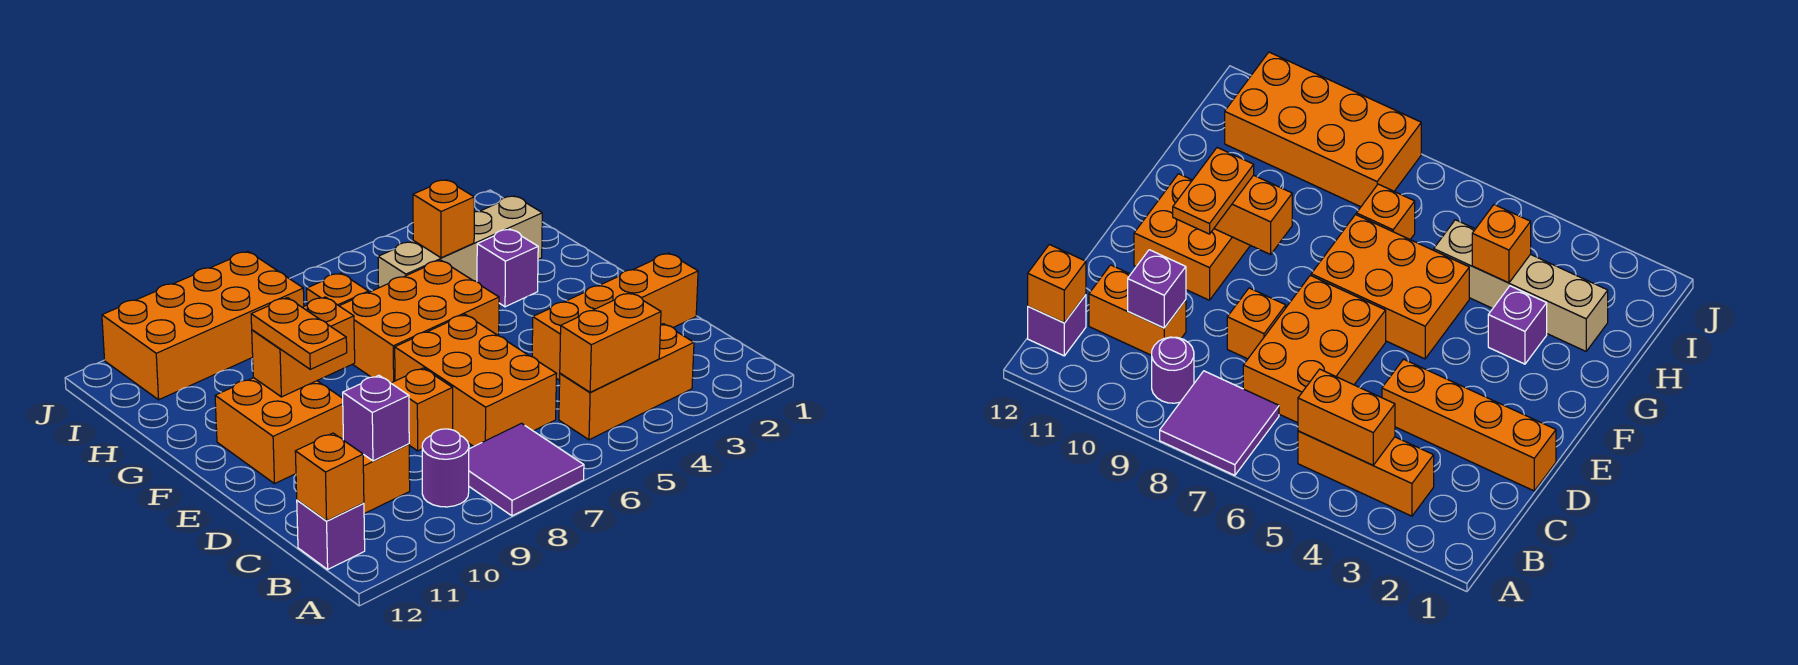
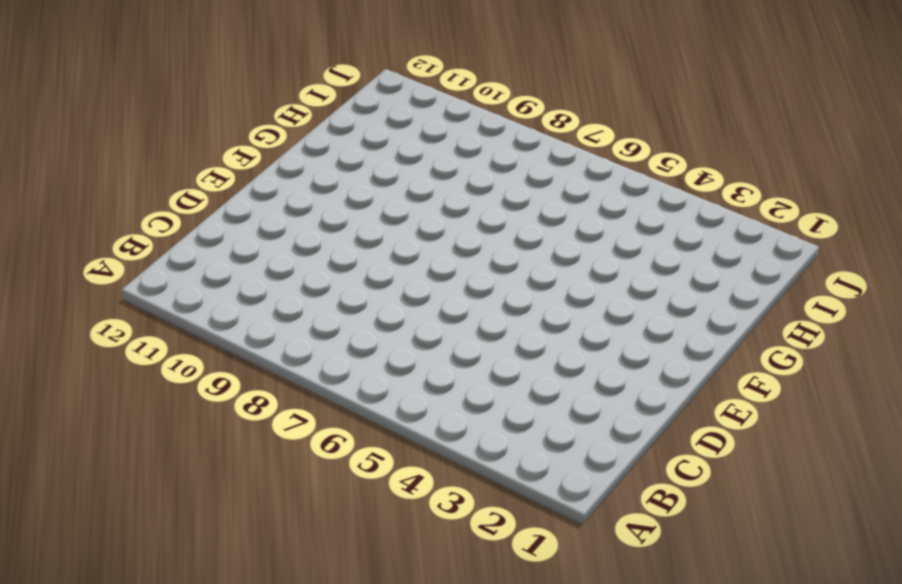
none -> purple tile A7:B8 level 1
none -> orange brick B3:B5 level 1
none -> purple round brick B9 level 1

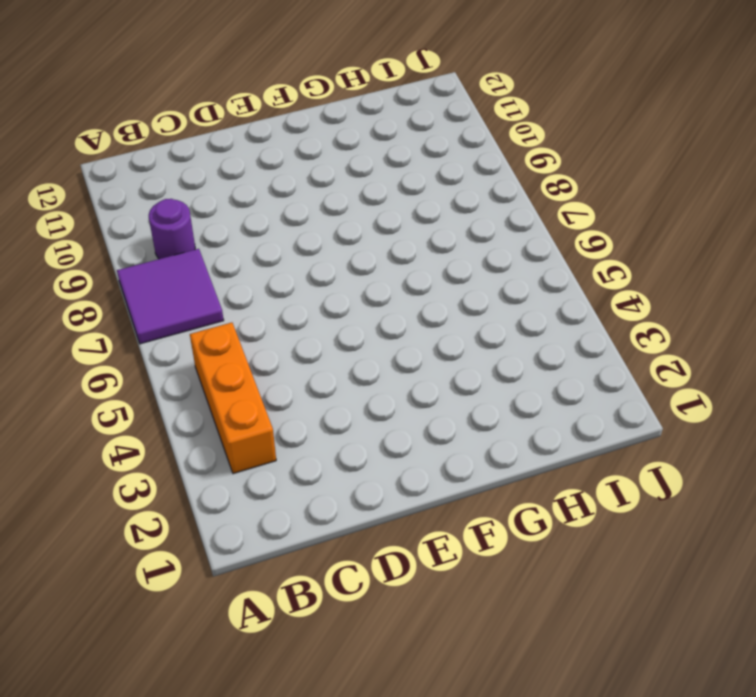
none -> purple brick B12 level 1
none -> orange brick C6:E7 level 1
none -> orange brick C10:C11 level 1

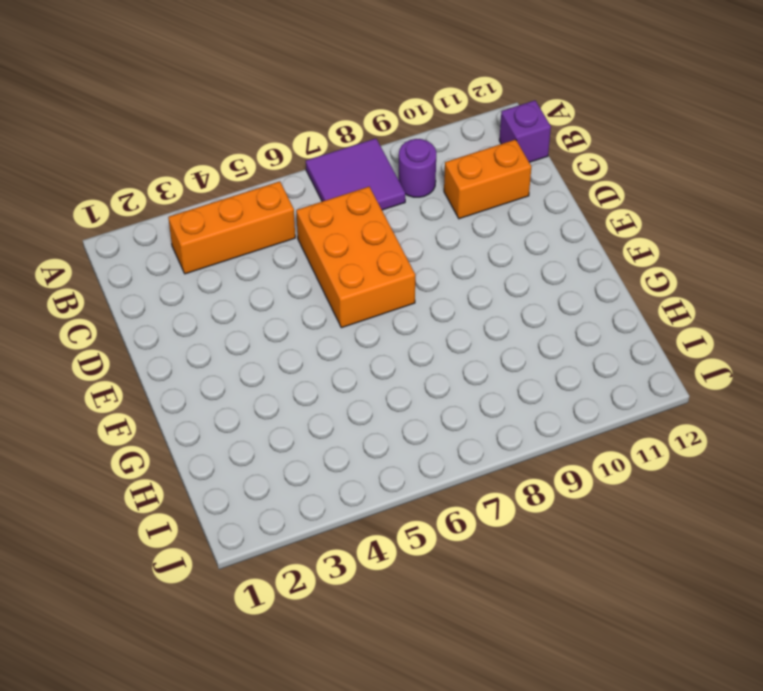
none -> orange brick D1:D4 level 1
none -> orange brick D8 level 1
none -> orange brick E10:F11 level 1

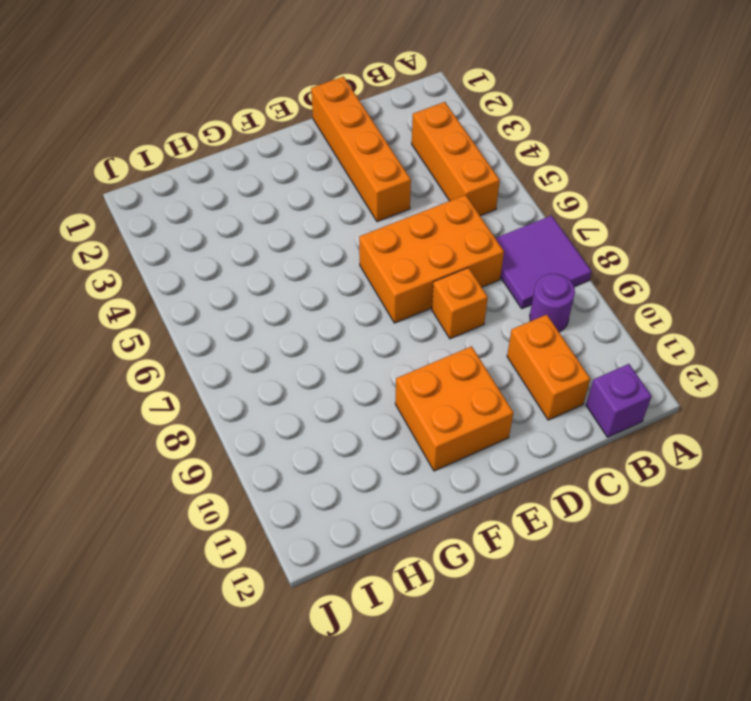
none -> orange brick F5:G7 level 1
none -> purple brick G3 level 1
none -> tan brick H2:H5 level 1

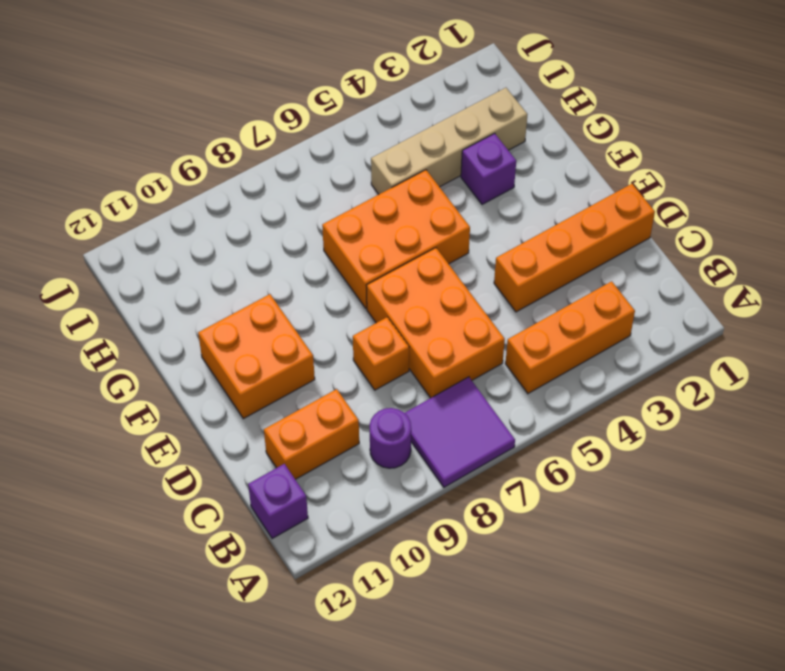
none -> orange brick H7 level 1
none -> orange brick I8:J11 level 1
none -> orange brick B4:B5 level 2

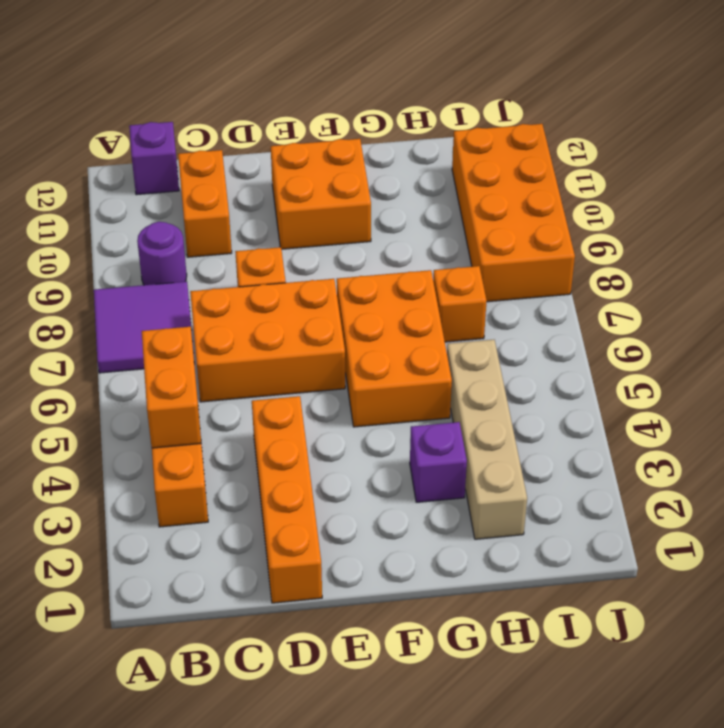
none -> orange brick B12 level 2
none -> purple brick C10 level 2
none -> orange brick F9:F10 level 2

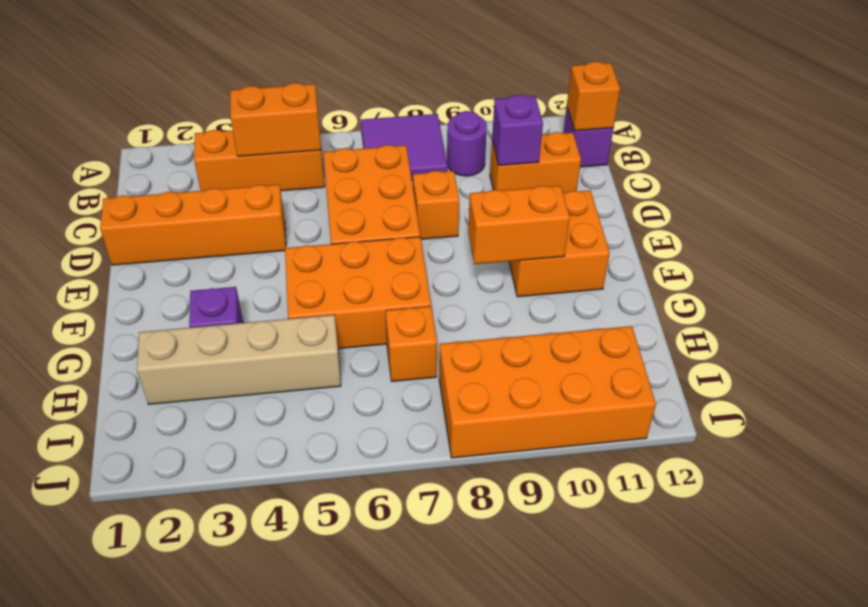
none -> orange brick H4 level 2
none -> orange plate E10:F10 level 3

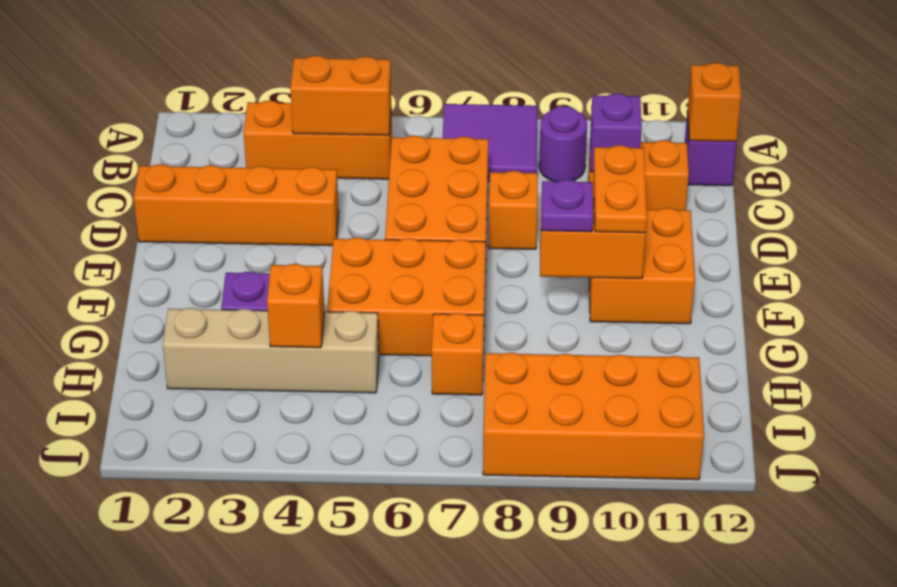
purple plate F9 level 3 -> none

